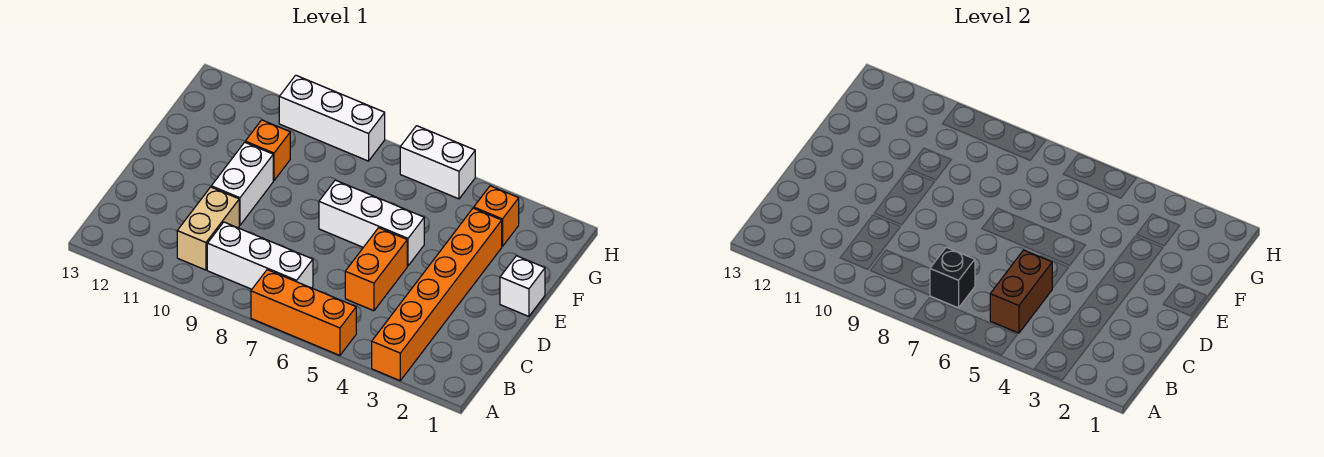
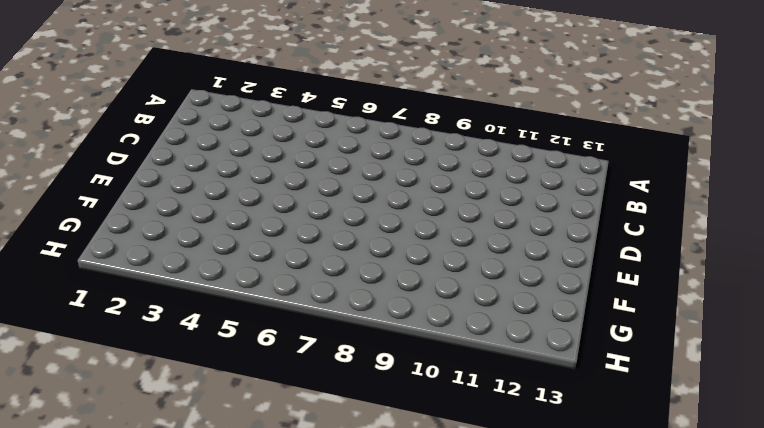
none -> orange brick A3:F3 level 1
none -> orange brick A5:A7 level 1
none -> white brick B7:B9 level 1

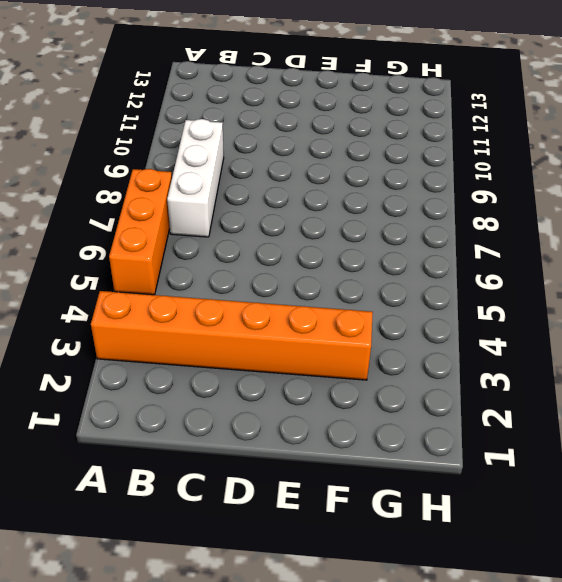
none -> tan brick B10:C10 level 1
none -> orange brick C5:D5 level 1
none -> white brick D10:E10 level 1

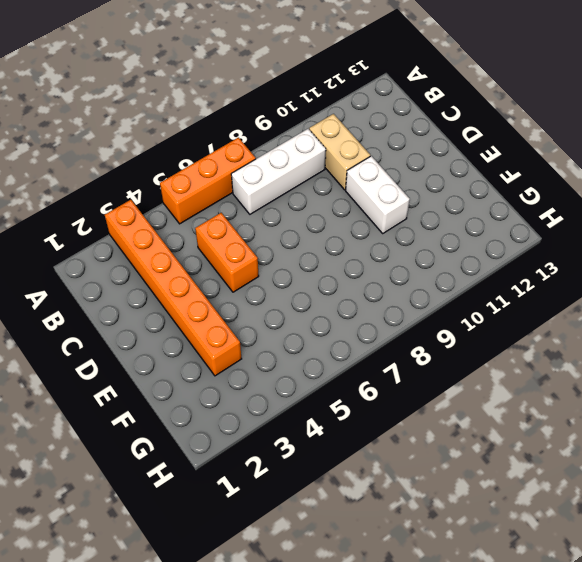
none -> white brick E1 level 1
none -> white brick E5:E7 level 1
none -> orange brick F10 level 1

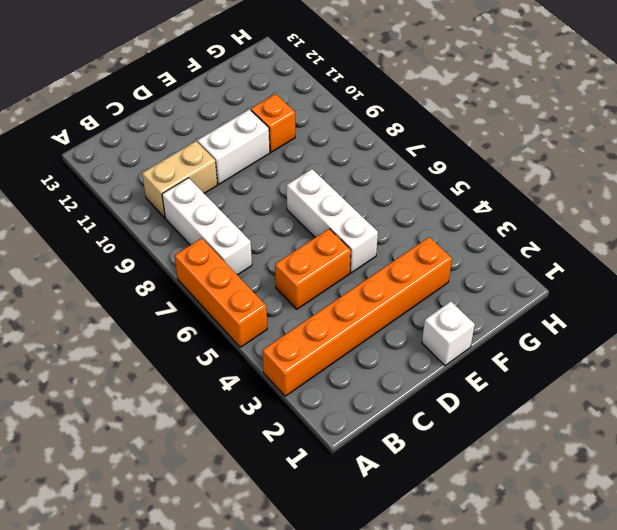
none -> orange brick G3 level 1
none -> white brick H5:H6 level 1
none -> white brick H8:H10 level 1

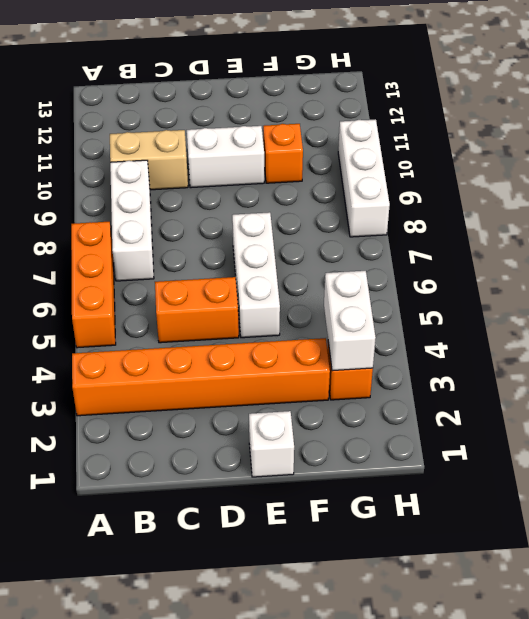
white brick G3:G4 level 2 -> white brick H5:H6 level 1
none -> brown brick B5:C5 level 2
none -> black brick B7 level 2

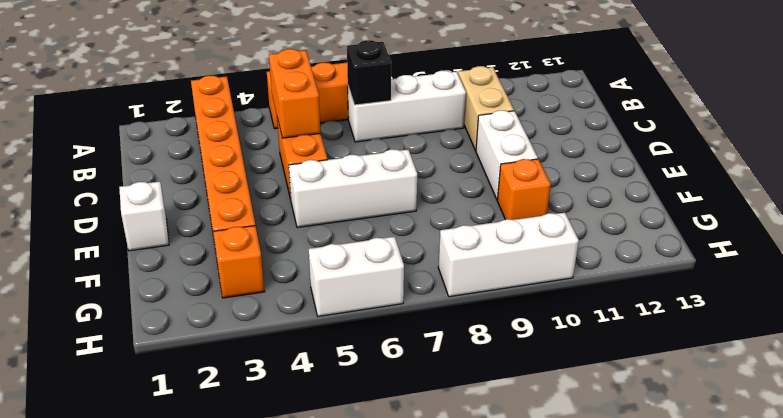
orange brick B5:C5 level 2 -> brown brick B5:C5 level 2

